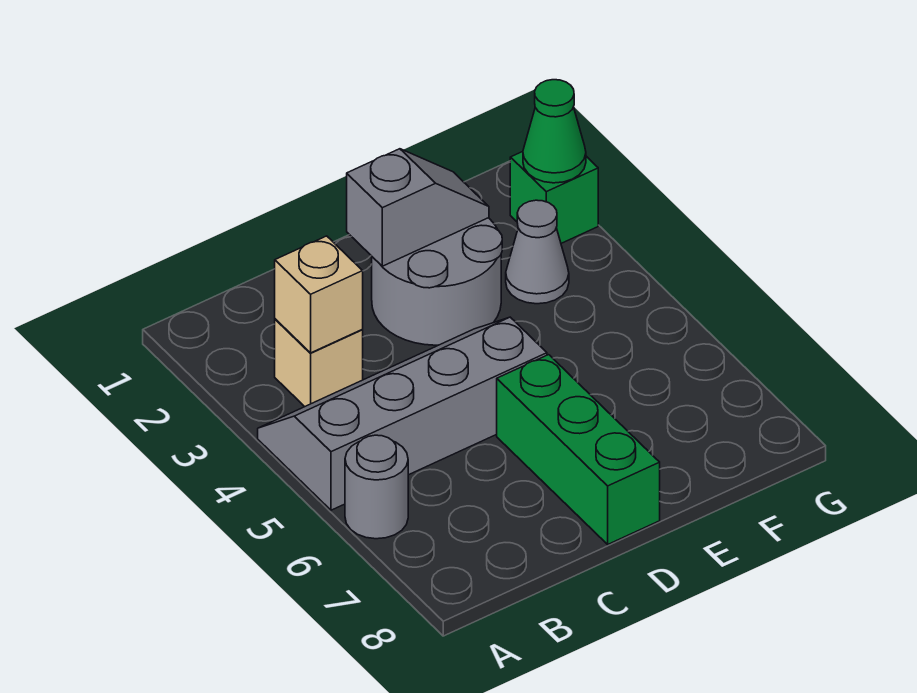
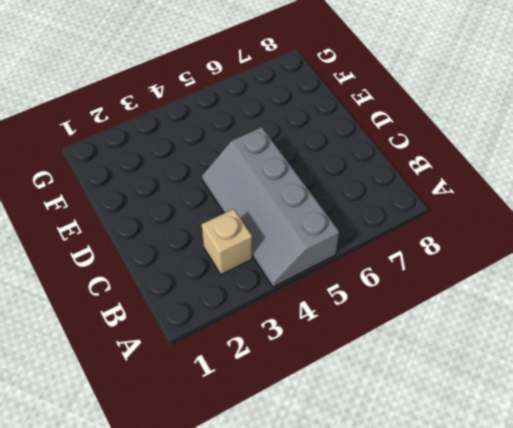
none -> grey round brick A6 level 1
none -> grey round brick D2:E3 level 1

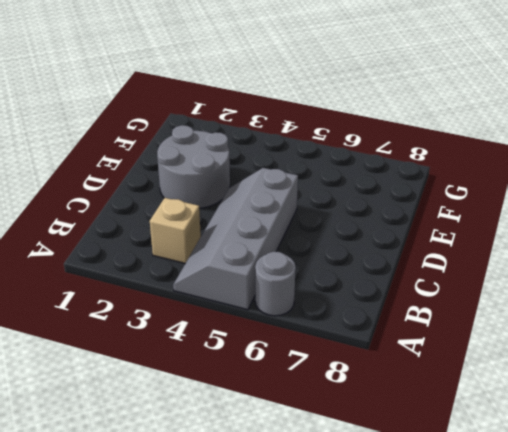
none -> green brick D6:D8 level 1
none -> grey cone F3 level 1

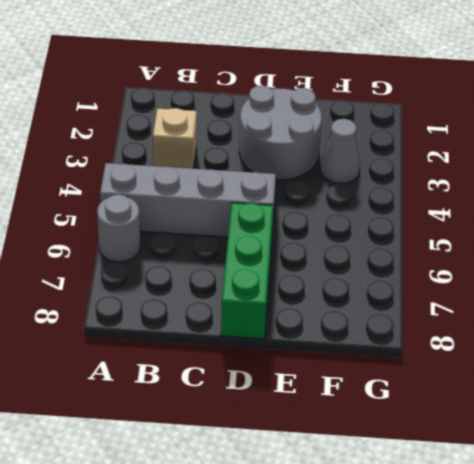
none -> green brick G2 level 1
none -> tan brick B3 level 2

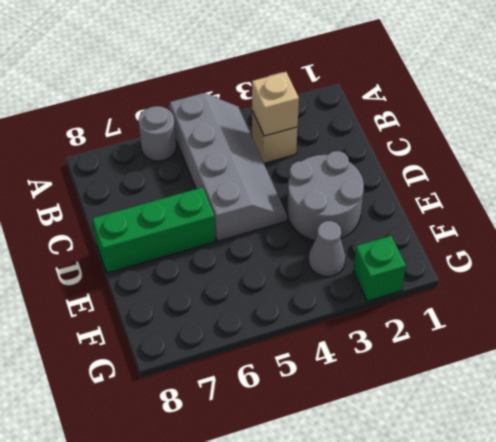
none -> grey slope D2:E2 level 2 top D
none -> green cone G2 level 2

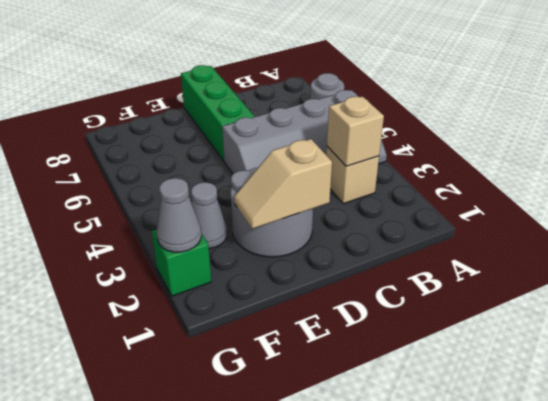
tan slope D2:E2 level 2 top D -> grey slope D2:E2 level 2 top D
grey cone G2 level 2 -> green cone G2 level 2

